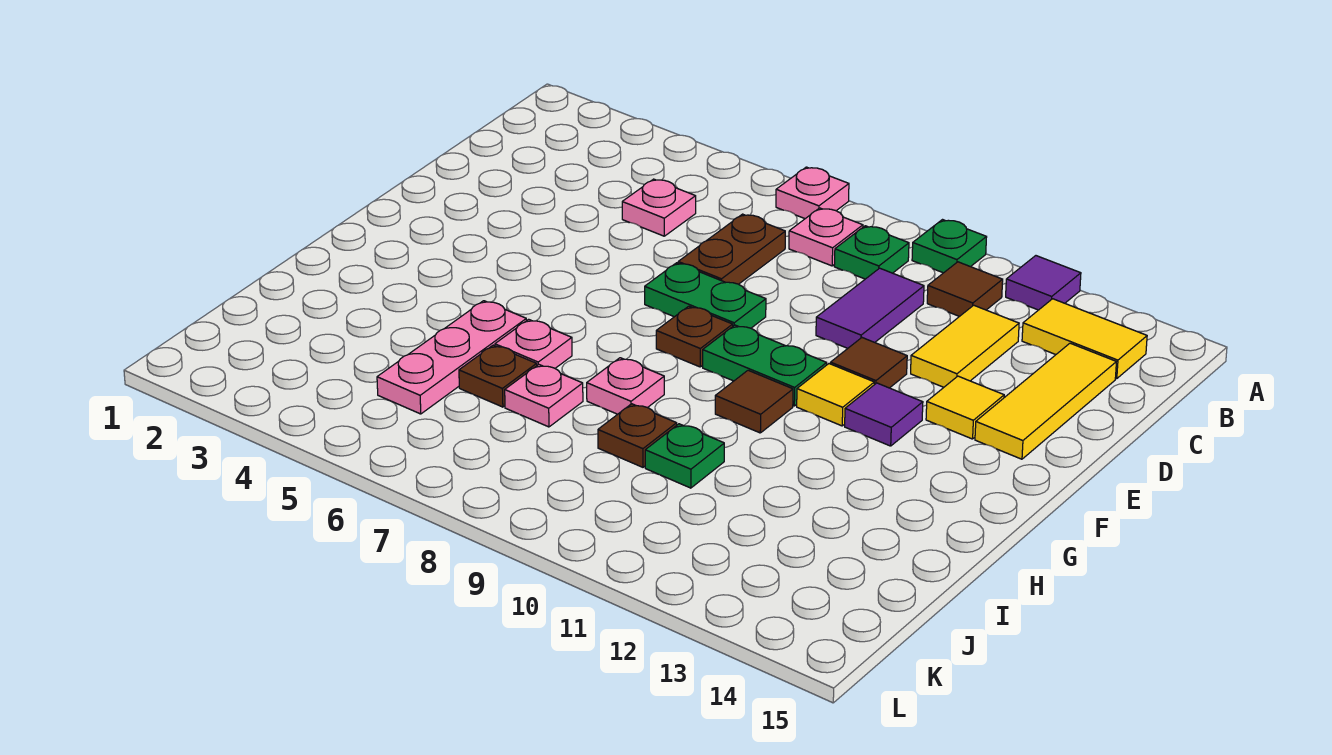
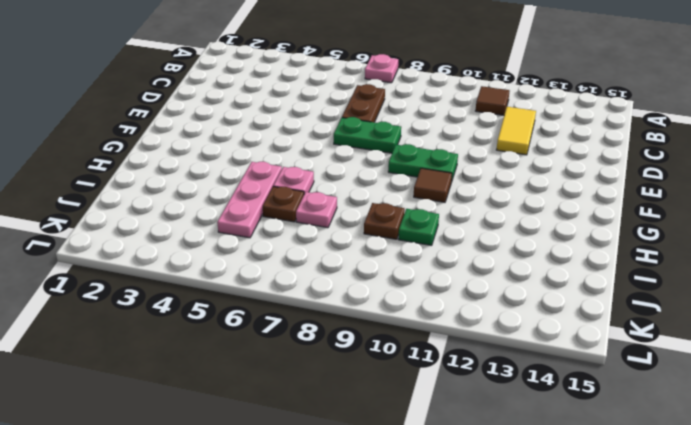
none -> green plate A10 level 1
none -> purple tile A12 level 1
none -> pink plate B8 level 1

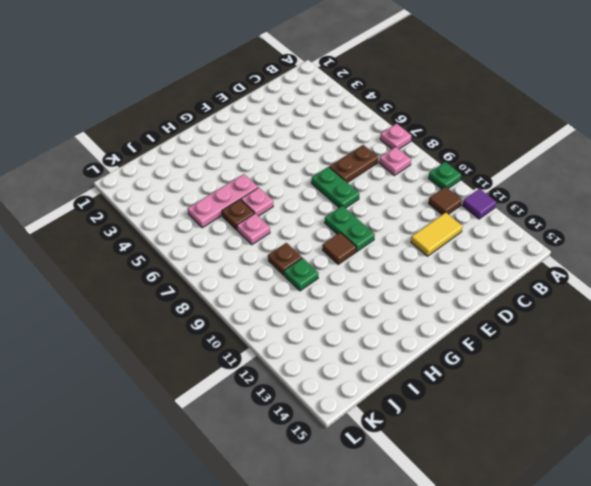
none -> green plate B9 level 1
none -> yellow tile B13:B14 level 1
none -> pink plate C5 level 1

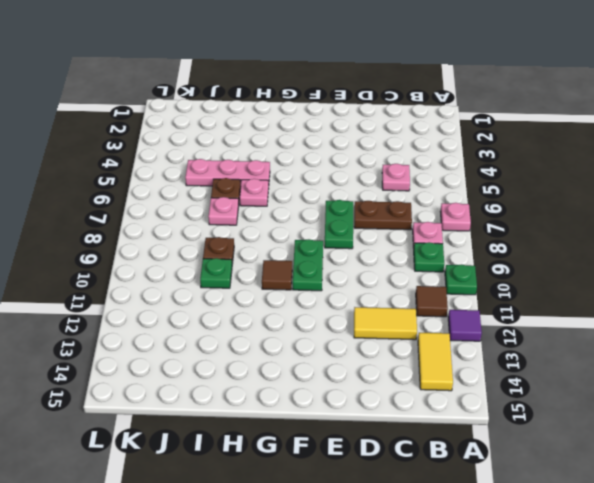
none -> purple tile C10:D10 level 1
none -> yellow tile C14:E14 level 1
none -> brown tile E11 level 1

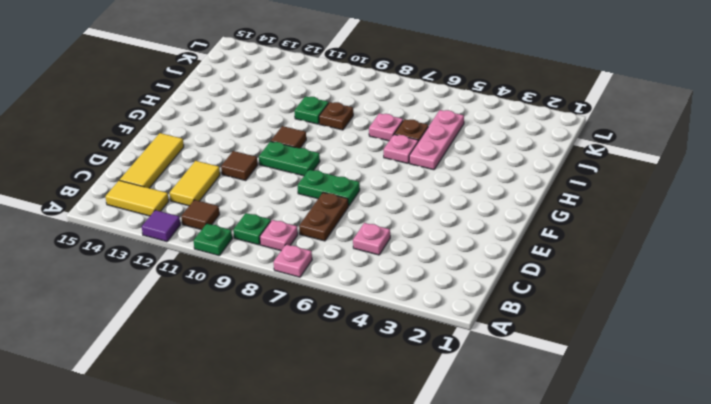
none -> purple tile C10:D10 level 1
none -> yellow tile E13 level 1
none -> brown plate F8 level 1

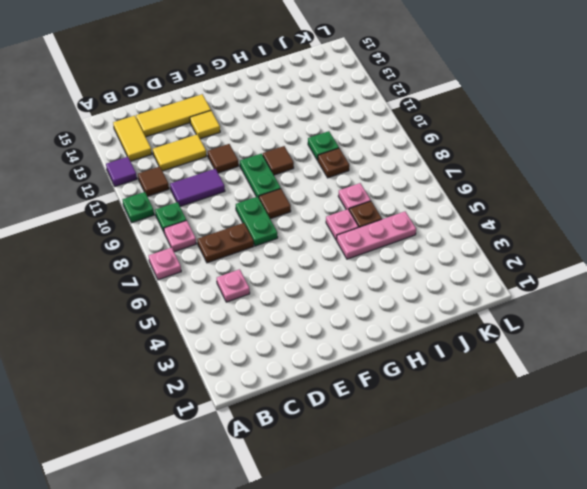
brown tile F8 level 1 -> brown plate F8 level 1
none -> yellow tile F11 level 1
none -> purple tile F12 level 1
none -> pink plate H8 level 1

